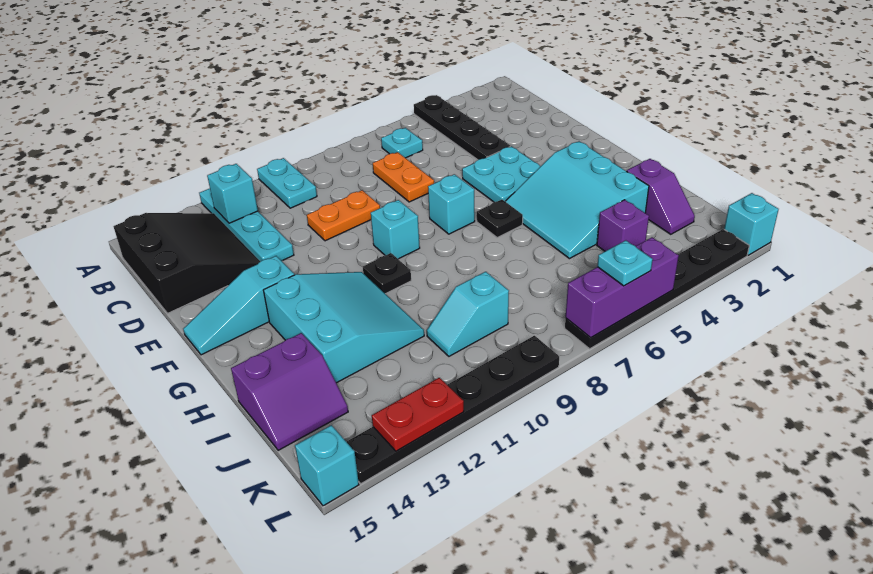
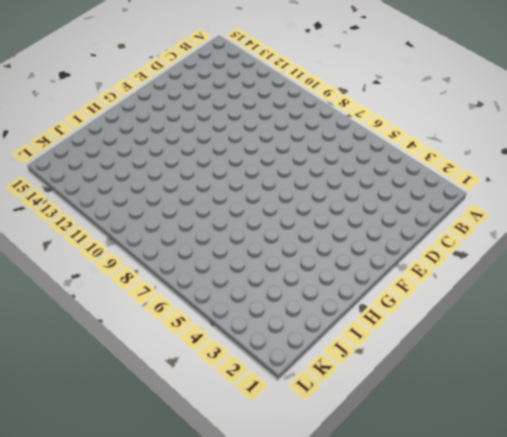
none -> black plate A4:D4 level 1
none -> cyan plate A10:B10 level 1
none -> cyan plate A12:D12 level 1

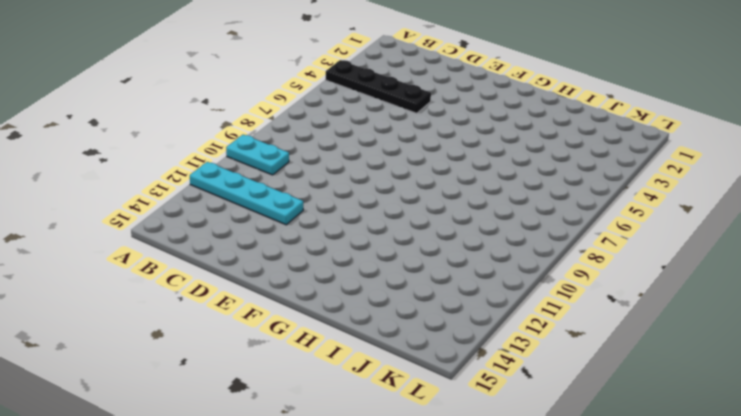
none -> cyan plate B6 level 1
none -> black slope B13:D15 level 1 top 15
none -> orange plate C7:D7 level 1

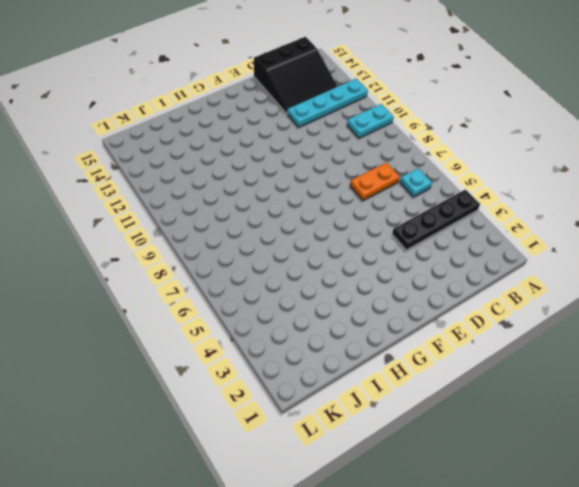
none -> orange plate D9:D10 level 1
none -> cyan plate E4:F5 level 1
none -> cyan brick F7 level 1

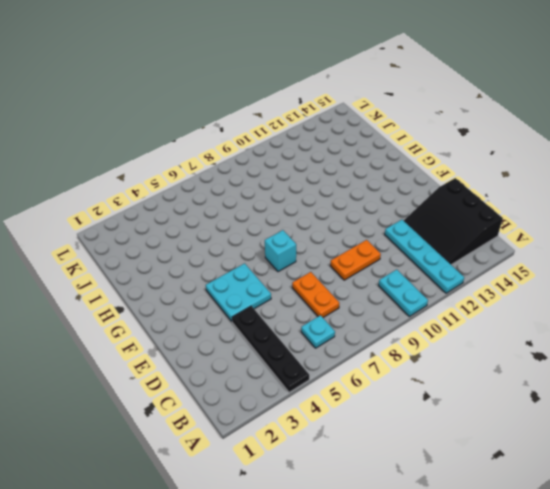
none -> cyan brick F9 level 1
none -> cyan slope F13:F15 level 1 top 13
none -> cyan slope G3:I5 level 1 top 3

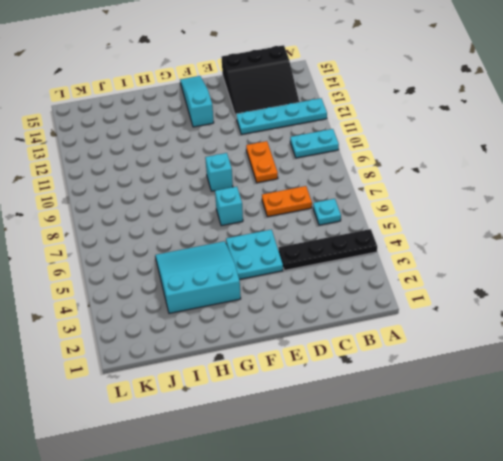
none -> black plate G6 level 1
none -> black plate G10 level 1
none -> cyan slope G11:I13 level 1 top 13

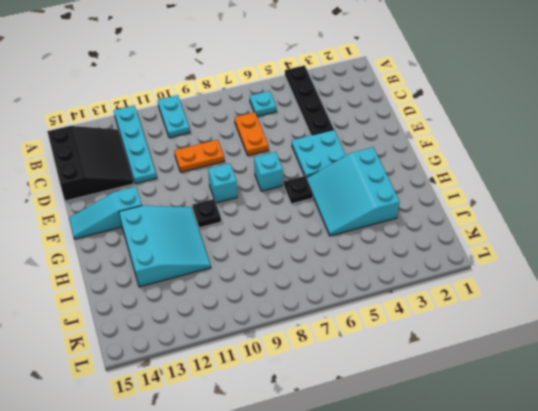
none -> purple slope I2:J2 level 1 top I
none -> purple slope I14:J15 level 1 top I
none -> purple brick J4 level 1

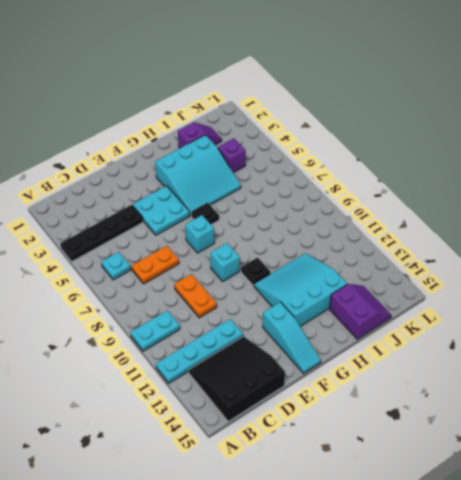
none -> cyan slope J9:J10 level 1 top 9
none -> cyan brick L1 level 1
none -> black plate L2:L7 level 1

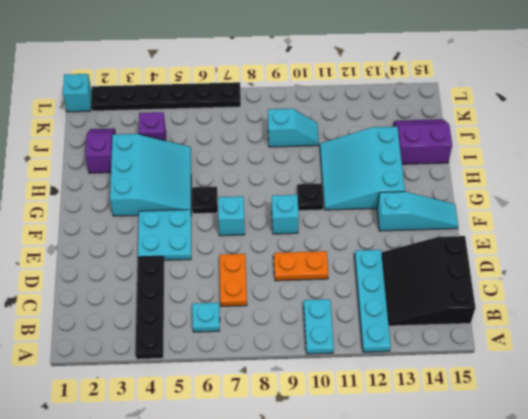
none -> black plate L9:L14 level 1
none -> cyan brick L15 level 1
none -> cyan brick B12 level 2

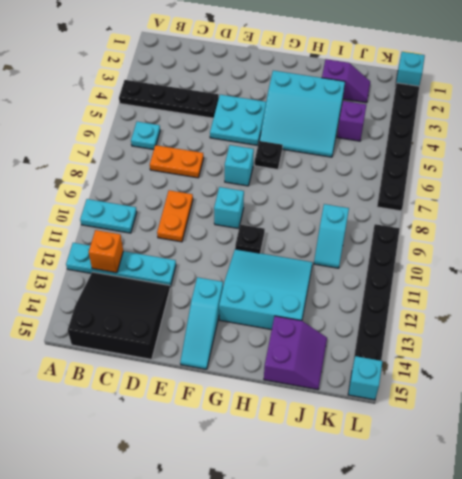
orange brick B12 level 2 -> cyan brick B12 level 2
none -> purple brick L5:L7 level 2
none -> red plate L12:L13 level 2
none -> cyan plate L6 level 3

